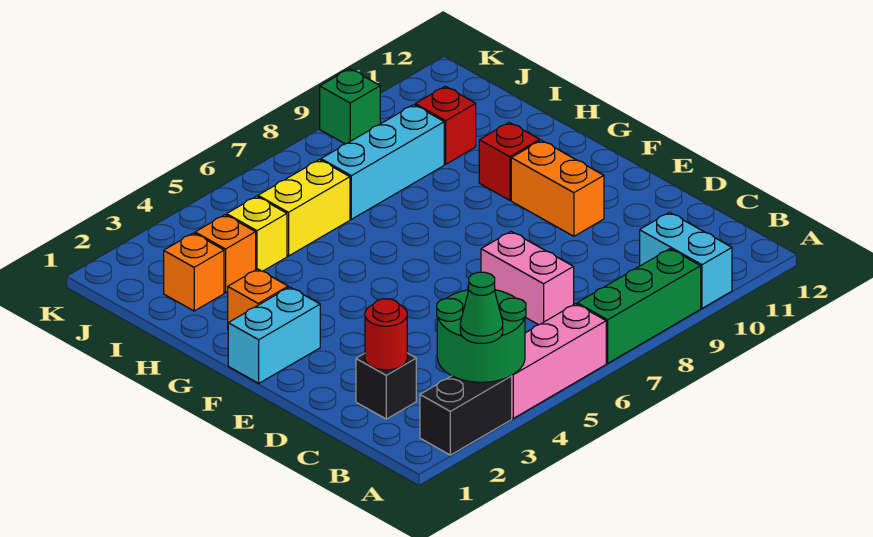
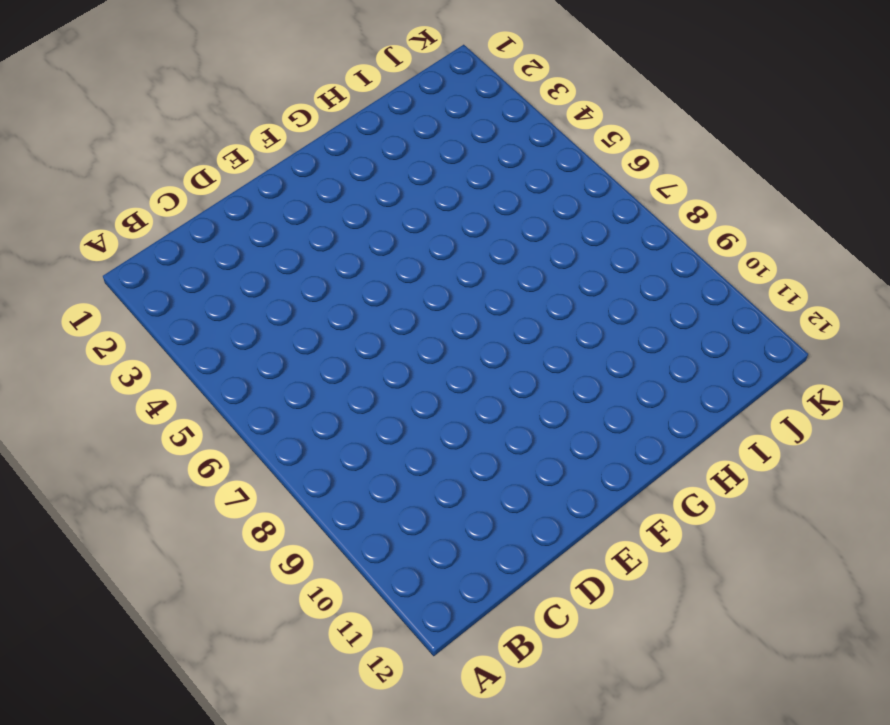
none -> black brick A2:A3 level 1
none -> pink brick A4:A6 level 1
none -> green brick A7:A9 level 1

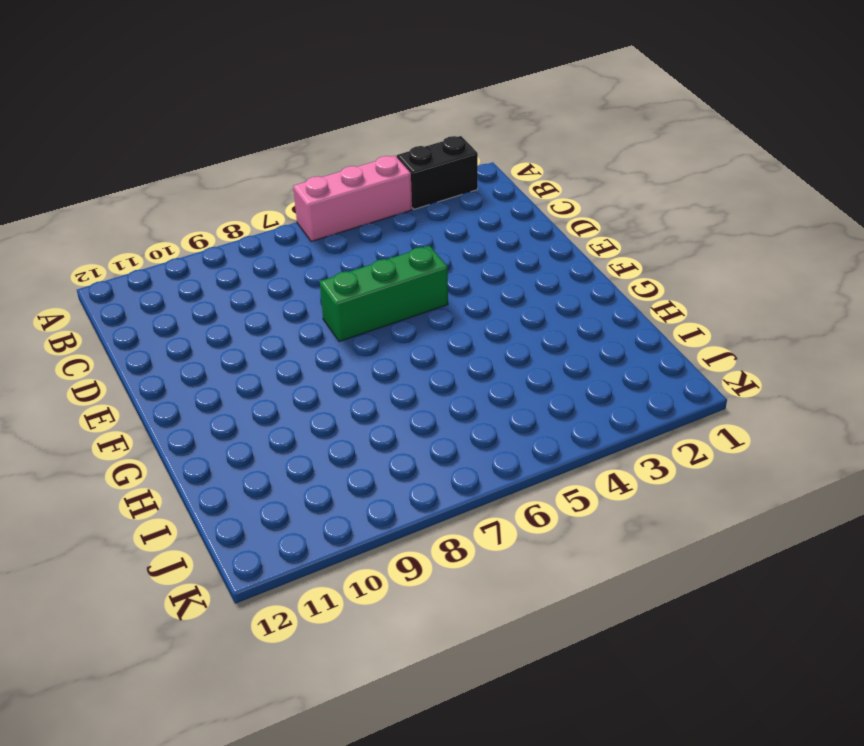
green brick E5:E7 level 1 -> green brick A7:A9 level 1
none -> cyan brick A10:B10 level 1
none -> black brick C2 level 1
none -> pink brick C7:D7 level 1

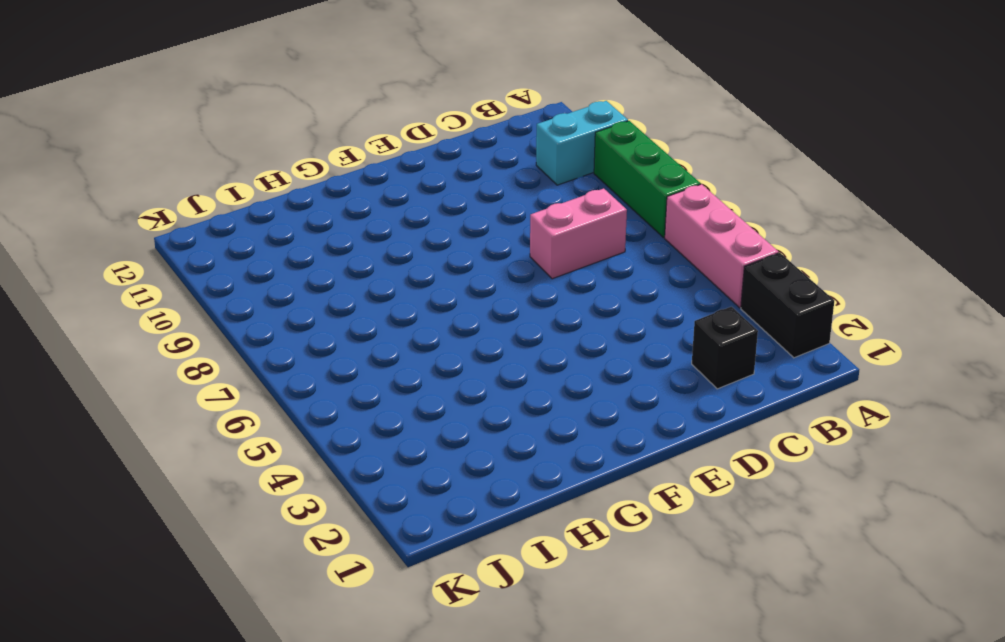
none -> orange brick E10:F10 level 1
none -> cyan brick F1:F2 level 1
none -> orange brick G2 level 1

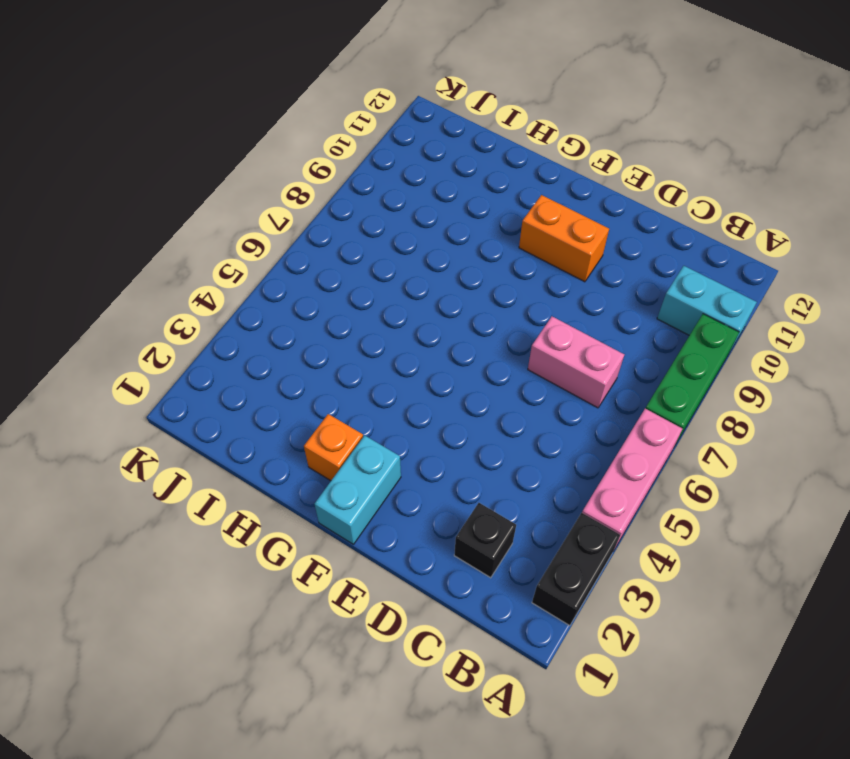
none -> red brick G10 level 1
none -> orange brick I2 level 1
none -> orange brick I3 level 1

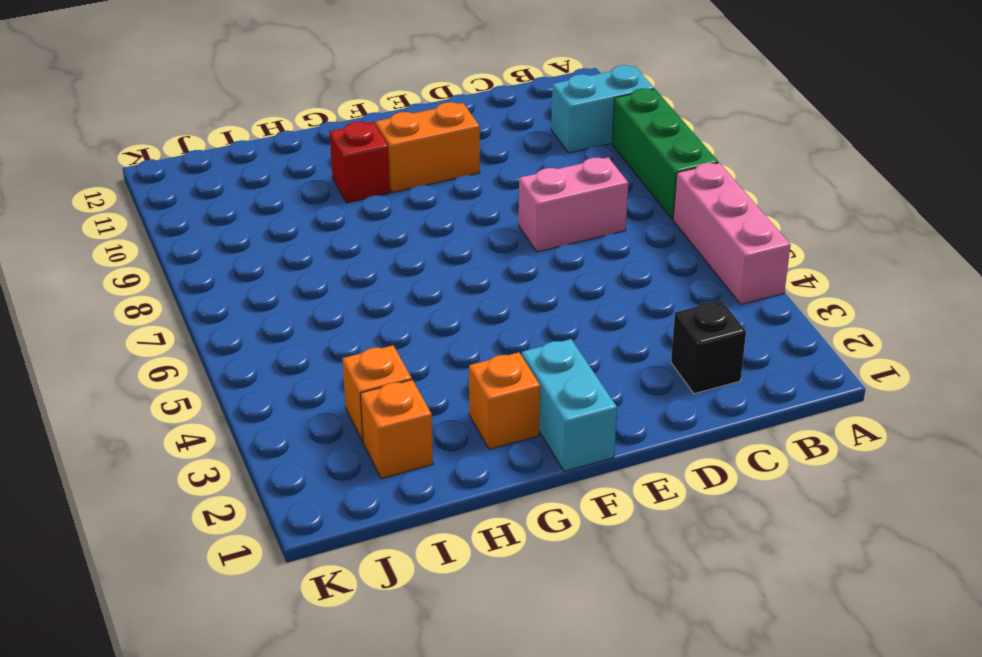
none -> black brick A2:A3 level 1
none -> yellow brick I4 level 1
none -> yellow brick I5:I6 level 1

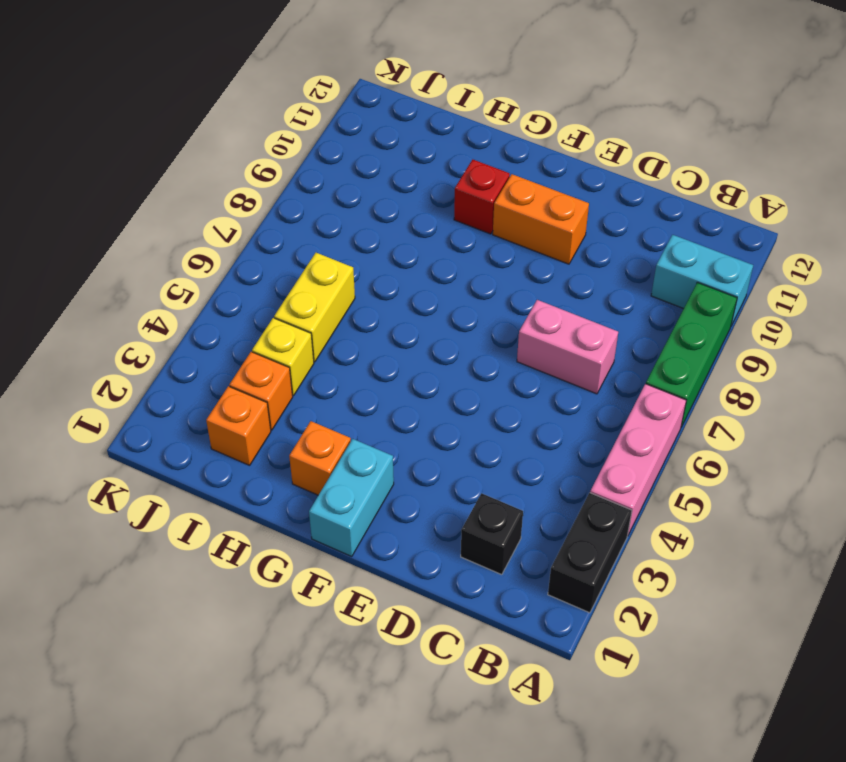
none -> cyan brick I7:I9 level 1
none -> red brick I10 level 1
none -> green brick K9 level 1

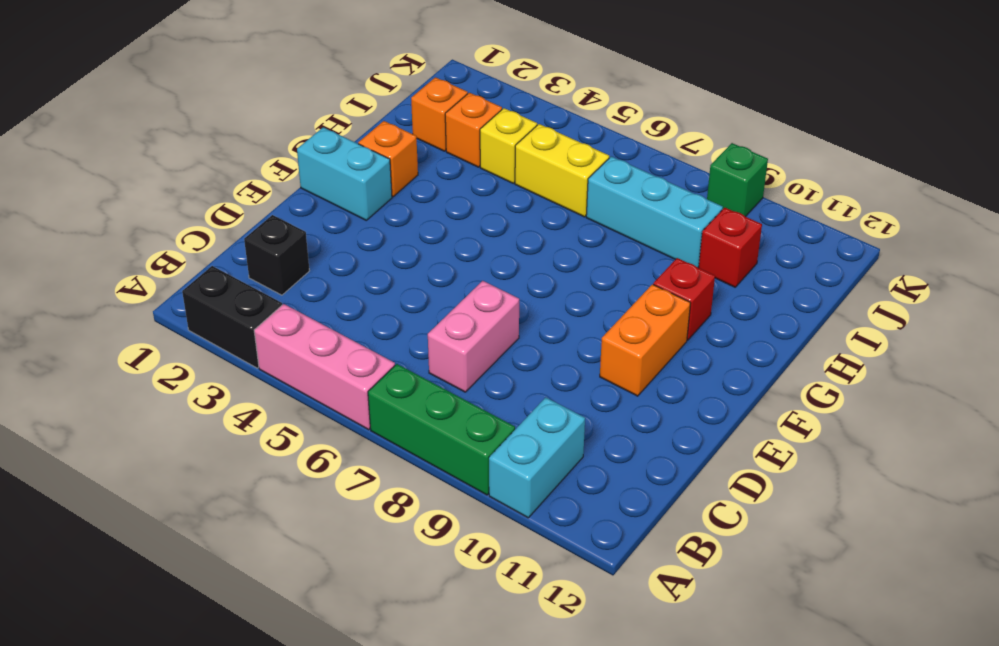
none -> green round brick A3:B4 level 2
none -> red round brick C2 level 2
none -> green cone A3 level 3

